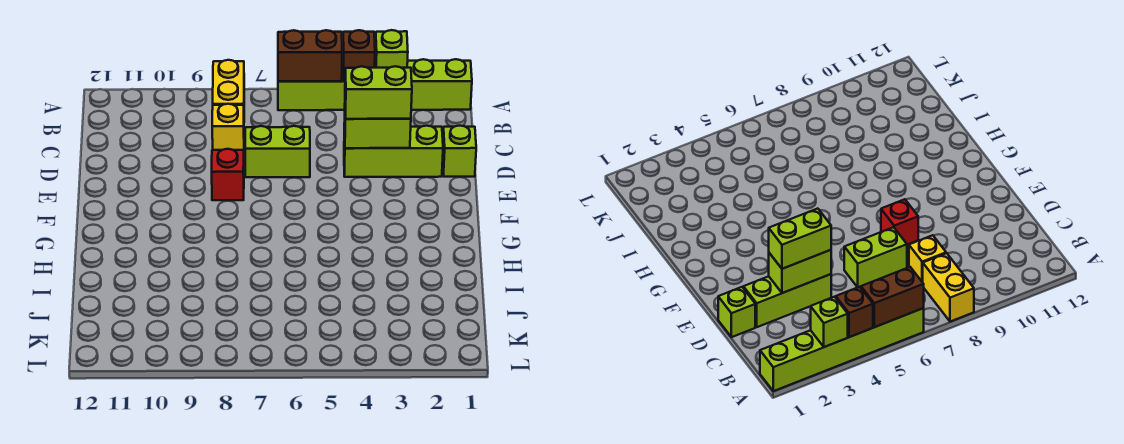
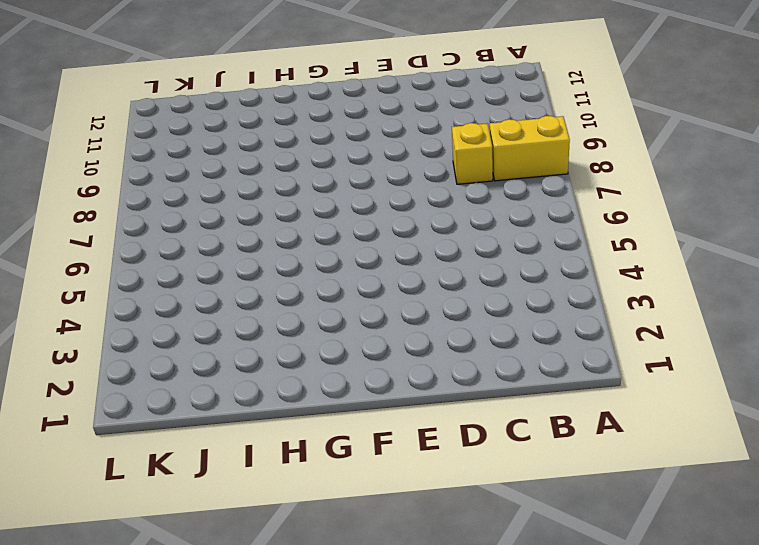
none -> lime brick A1:A6 level 1
none -> lime brick D1 level 1
none -> lime brick D2:D4 level 1

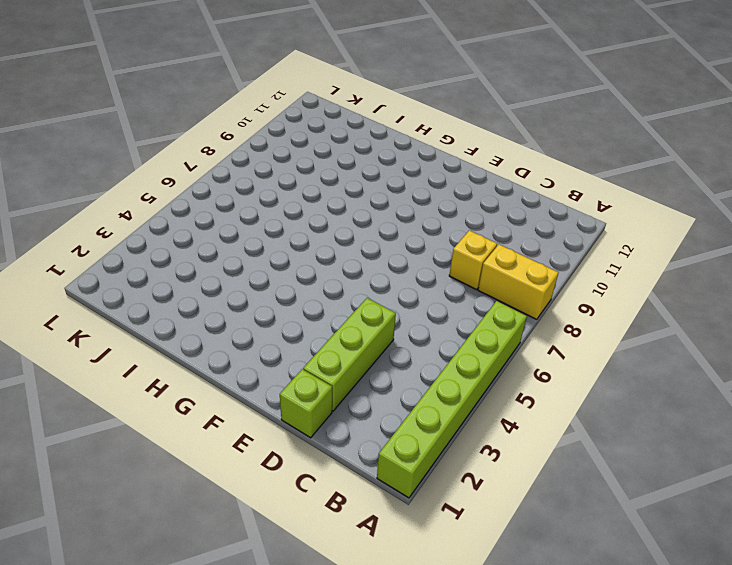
none -> lime brick D6:D7 level 1
none -> red brick E8 level 1
none -> lime brick A3 level 2

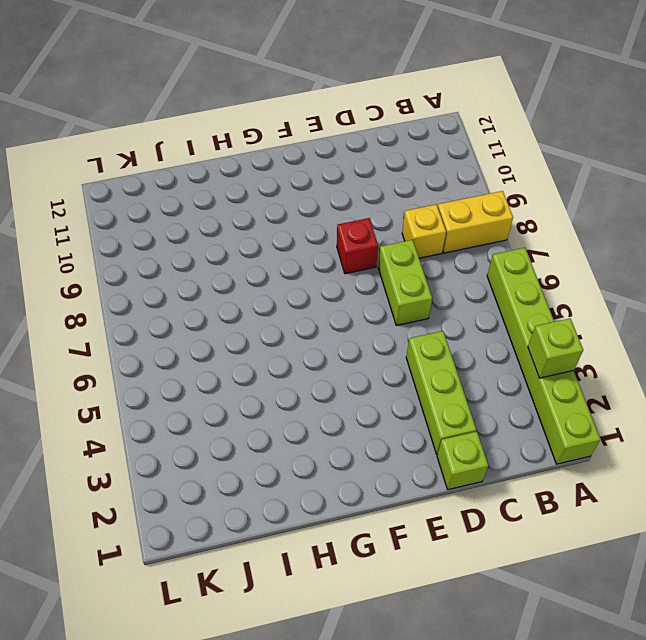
none -> brown brick A4 level 2
none -> brown brick A5:A6 level 2
none -> lime brick D3:D4 level 2

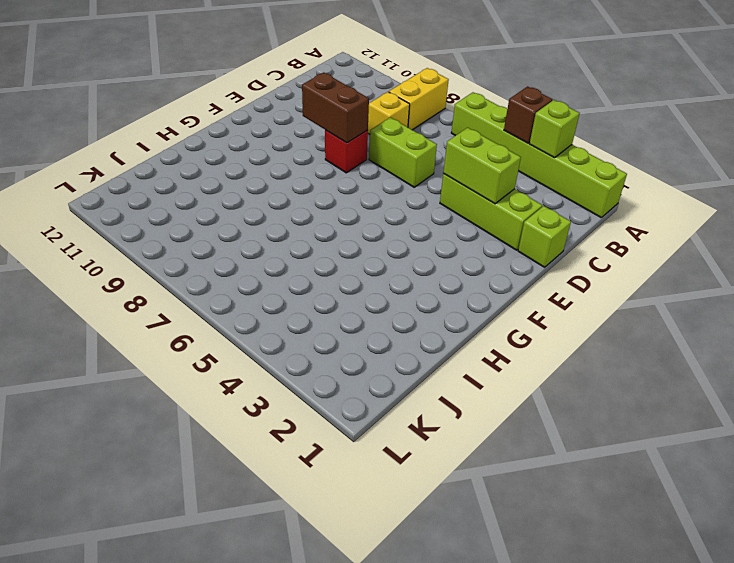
brown brick E8:E9 level 2 -> brown brick A5:A6 level 2
none -> lime brick D3:D4 level 3

